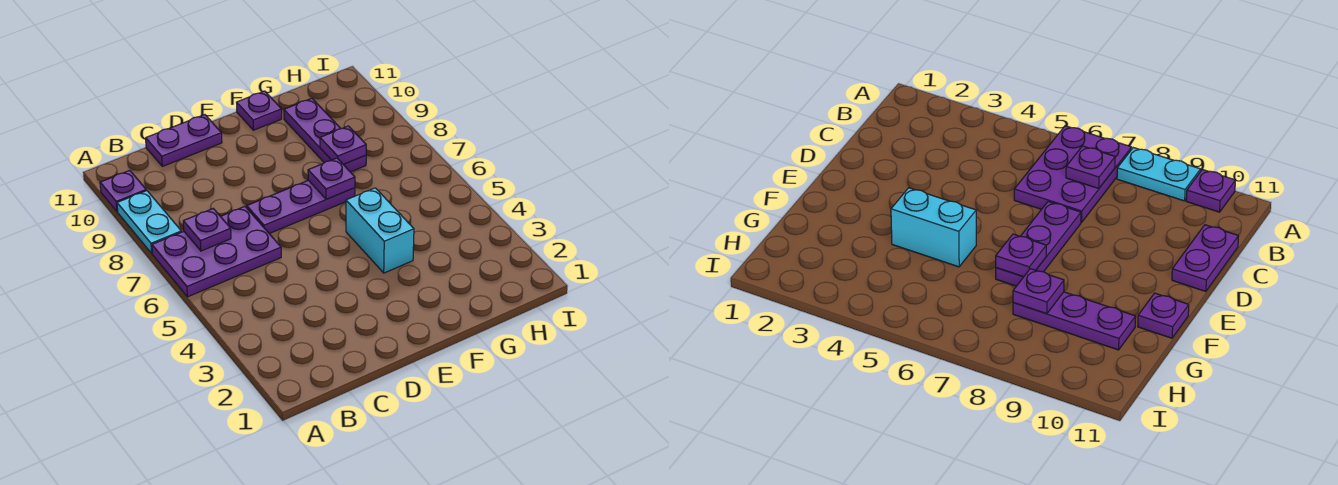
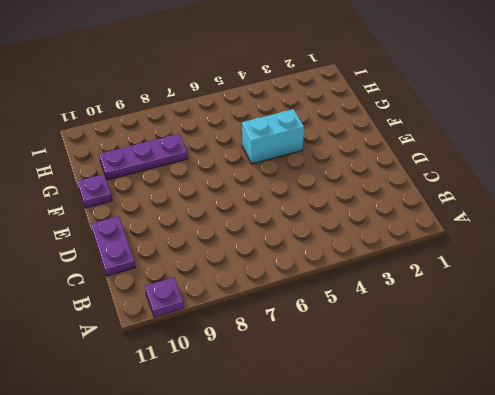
none -> purple plate A6:C7 level 1
none -> cyan plate A8:A9 level 1

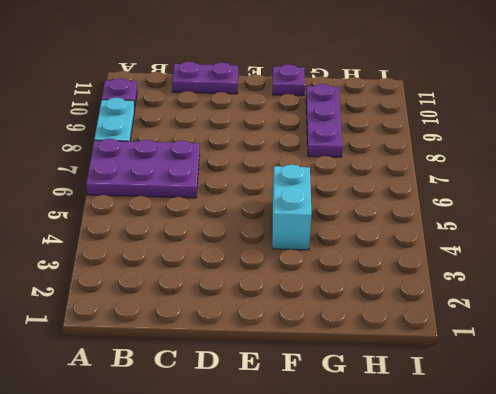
none -> purple plate D7:F7 level 1
none -> purple plate B7 level 2

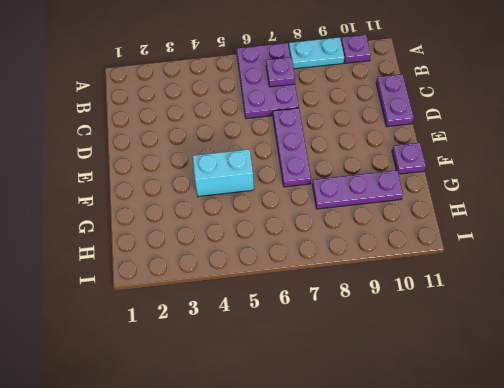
none -> purple plate F7 level 2
none -> purple plate G8 level 2

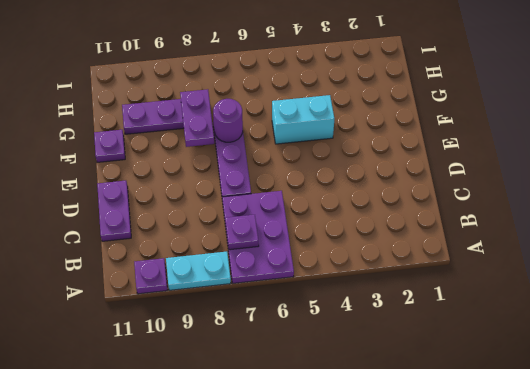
purple round brick F7 level 2 -> purple plate F7 level 2
purple plate F8:G8 level 2 -> purple plate G8 level 2

